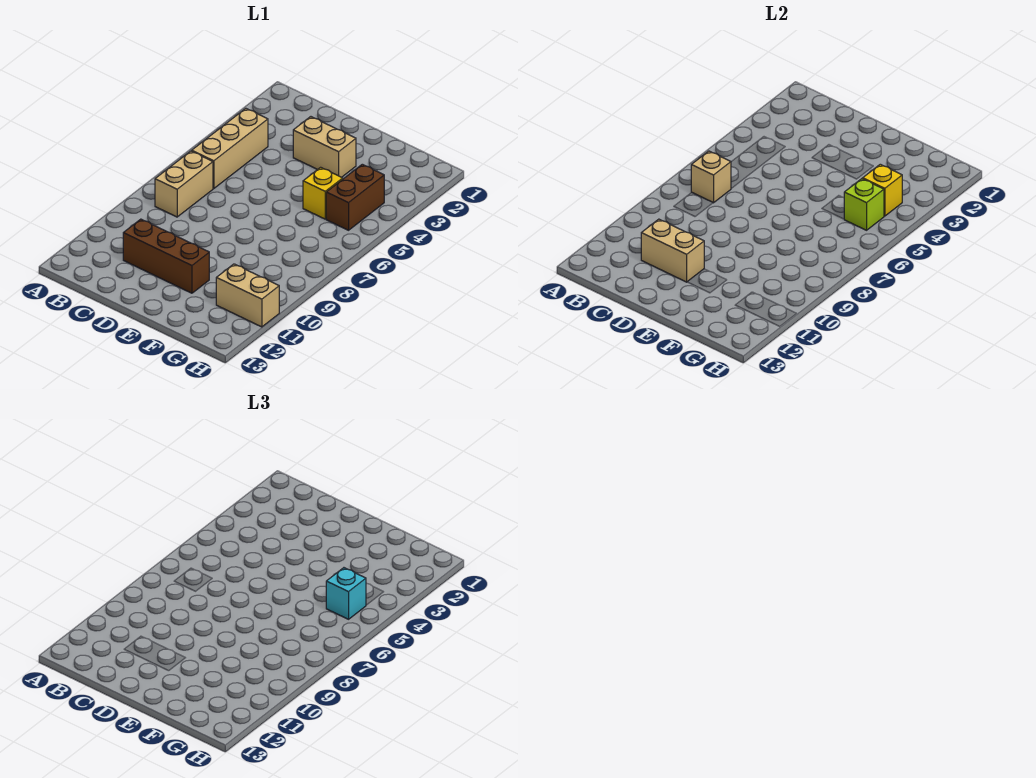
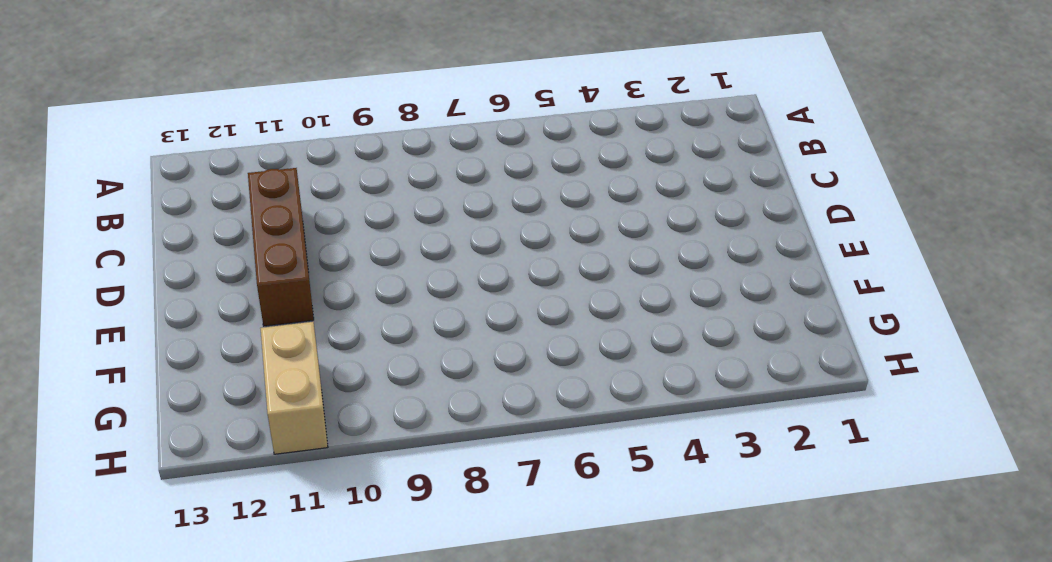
none -> tan brick B4:B6 level 1
none -> tan brick B7:B8 level 1
none -> tan brick D3:E3 level 1

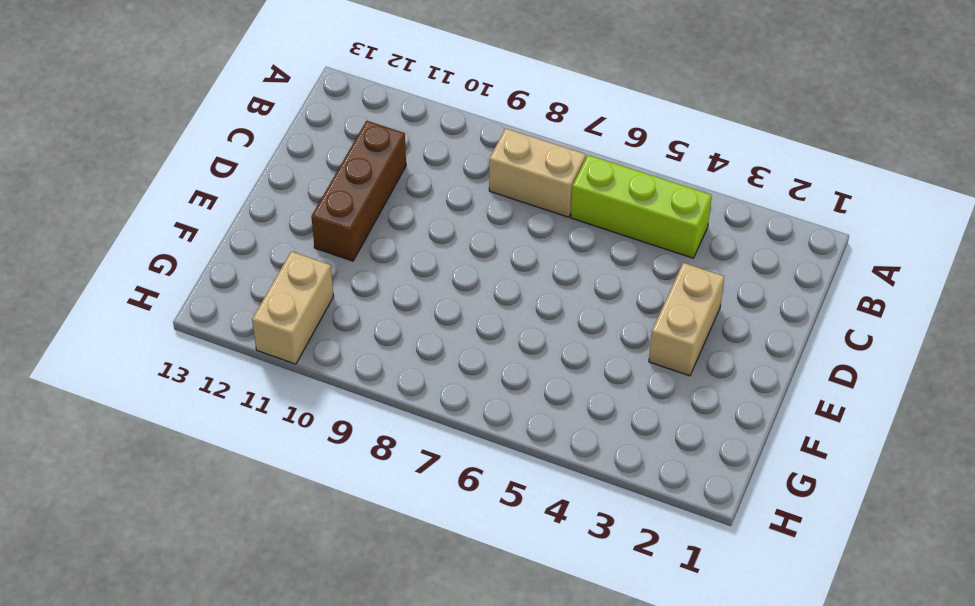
lime brick B4:B6 level 1 -> tan brick B4:B6 level 1
none -> yellow brick F5 level 1
none -> brown brick G4:G5 level 1
none -> tan brick B7 level 2

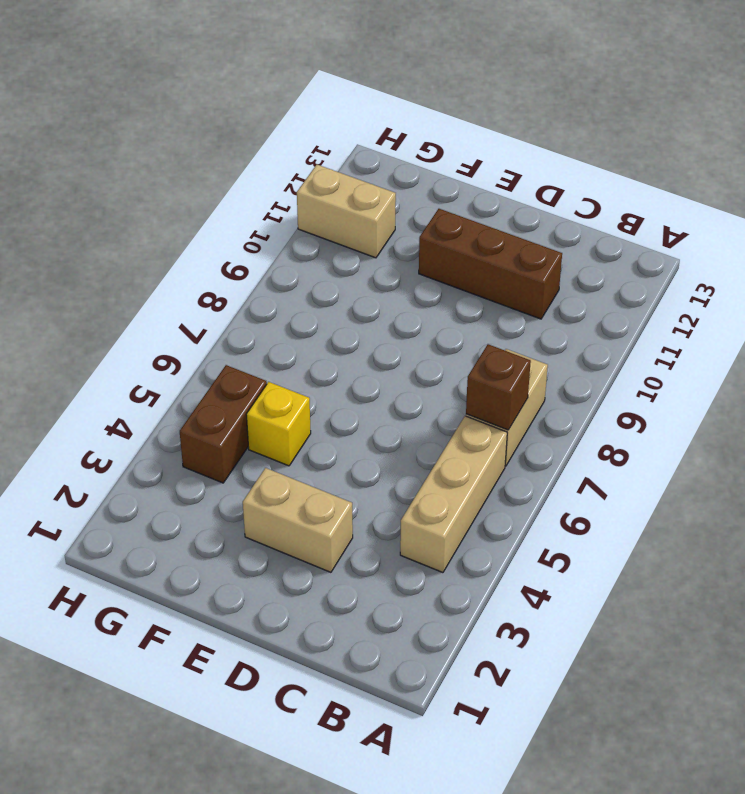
brown brick B7 level 2 -> tan brick B7 level 2
none -> tan brick C11:D11 level 2
none -> yellow brick G4 level 2
none -> lime brick G5 level 2

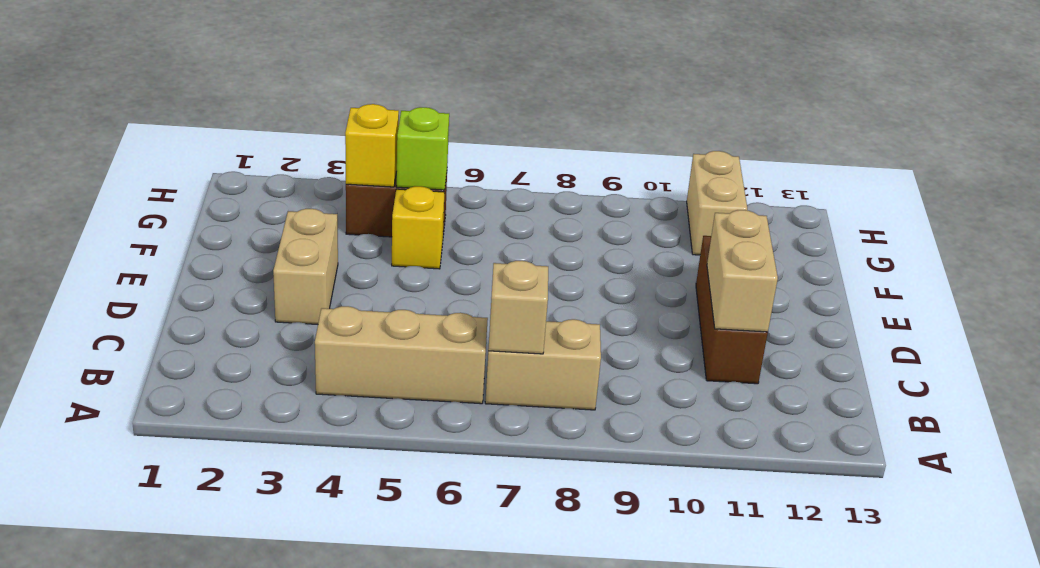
none -> cyan brick G5 level 3

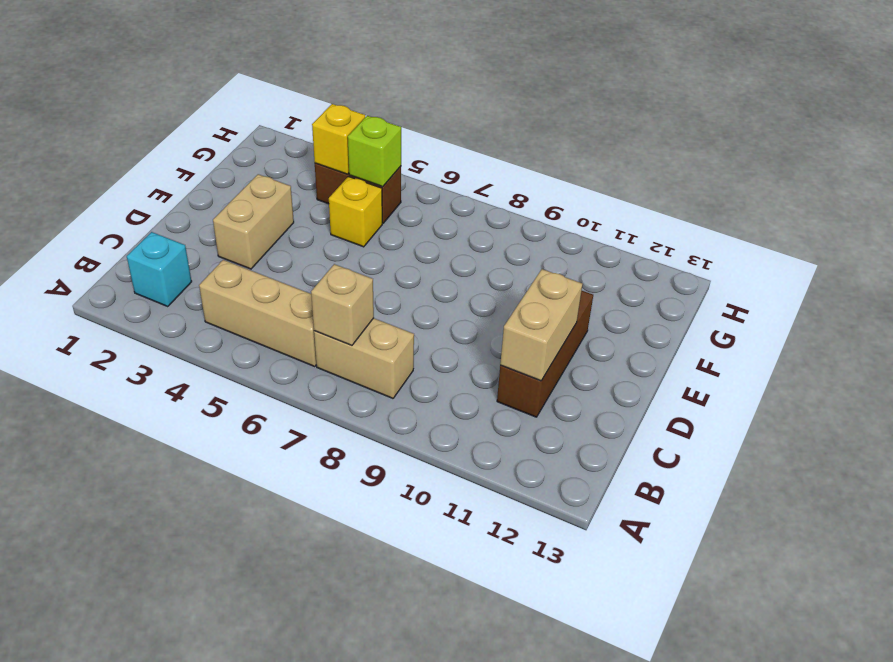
cyan brick B2 level 1 -> cyan brick G5 level 3
none -> tan brick G11:H11 level 1

